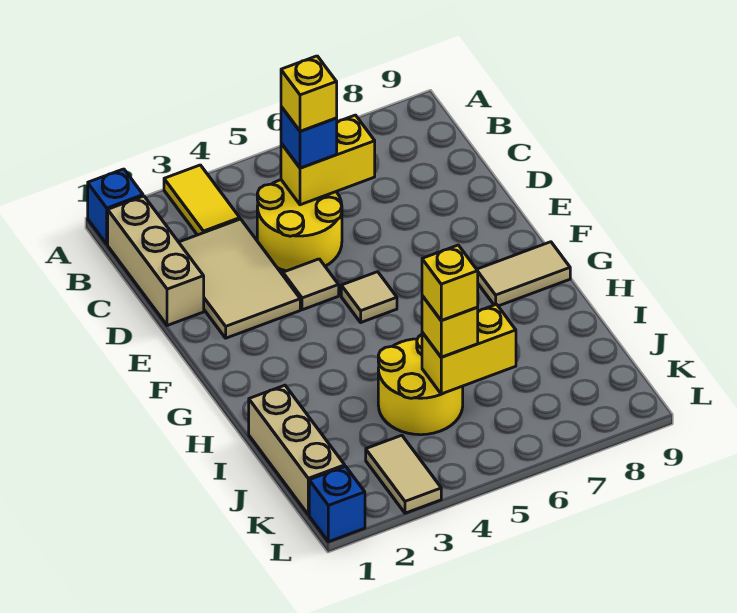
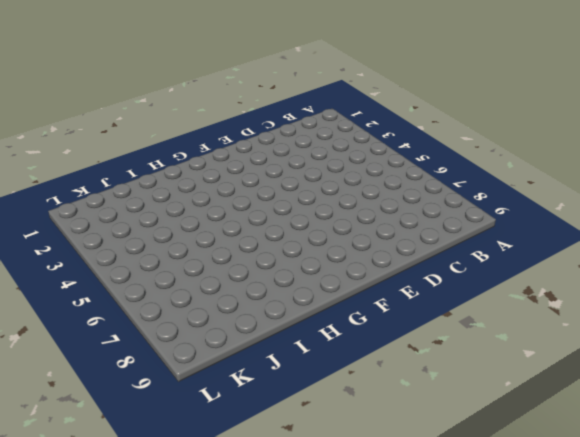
none -> blue brick A1 level 1
none -> yellow tile A3:B3 level 1
none -> tan brick B1:D1 level 1

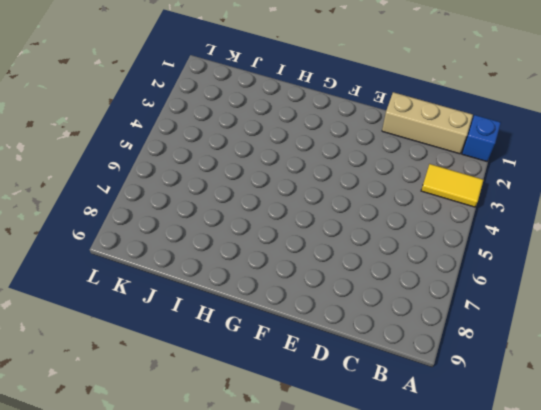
none -> tan tile C2:E3 level 1
none -> yellow round brick C4:D5 level 1
none -> tan tile E4 level 1

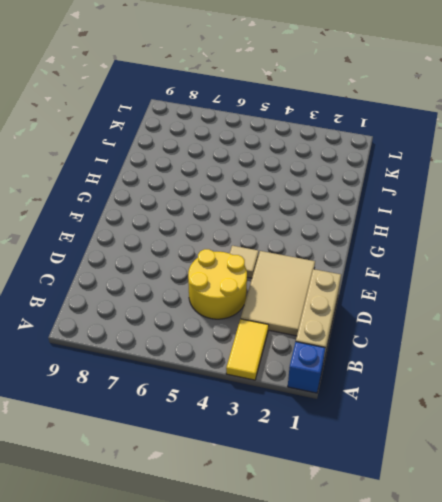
none -> tan tile F5 level 1
none -> tan tile G8:G9 level 1
none -> tan brick I1:K1 level 1

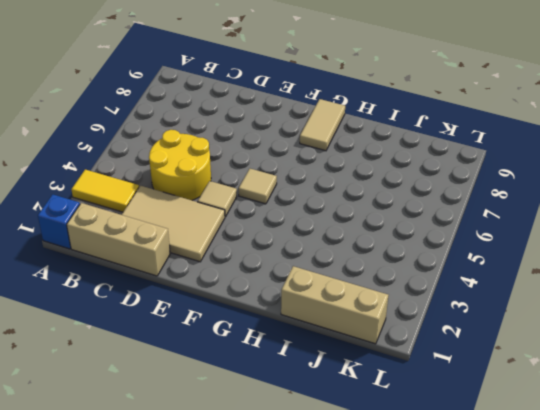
none -> yellow round brick I4:J5 level 1
none -> tan tile K3:L3 level 1
none -> blue brick L1 level 1

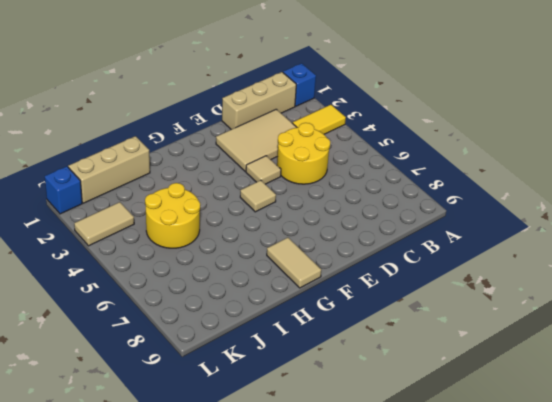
none -> yellow brick C5:C6 level 2
none -> yellow brick J5:J6 level 2
none -> blue brick C5 level 3

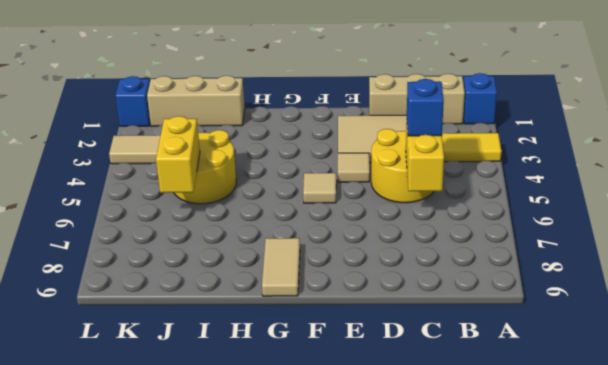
none -> yellow brick J5 level 3
none -> yellow brick C5 level 4
none -> yellow brick J5 level 4

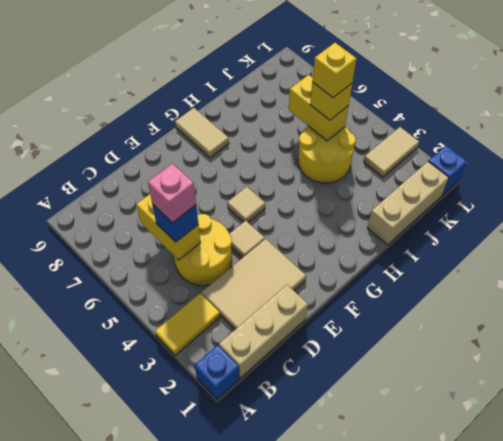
pink brick C5 level 4 -> yellow brick C5 level 4

